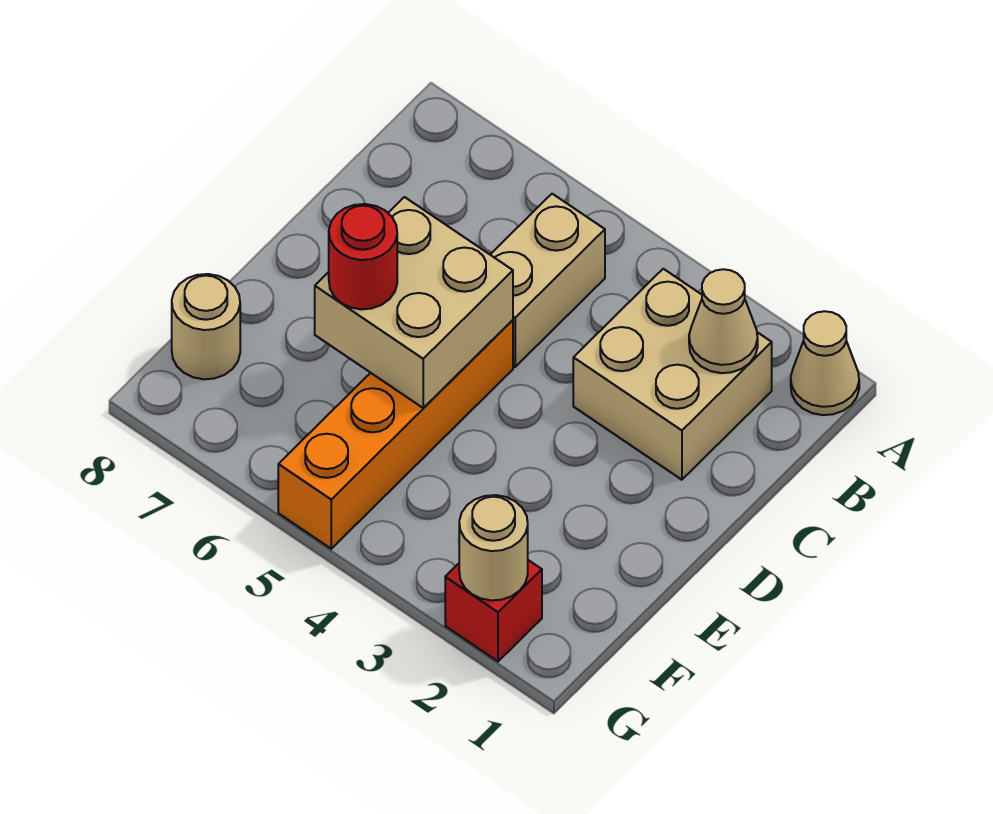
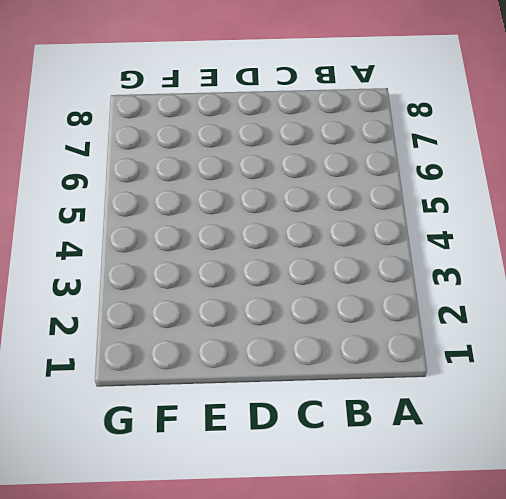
none -> tan cone A1 level 1
none -> tan brick B2:C3 level 1

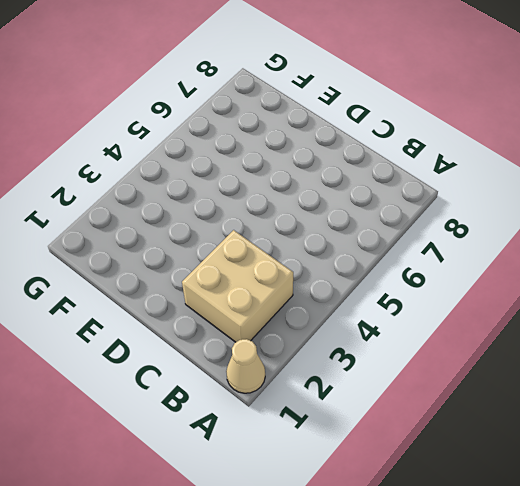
none -> tan brick B5:C5 level 1
none -> orange brick D5:G5 level 1

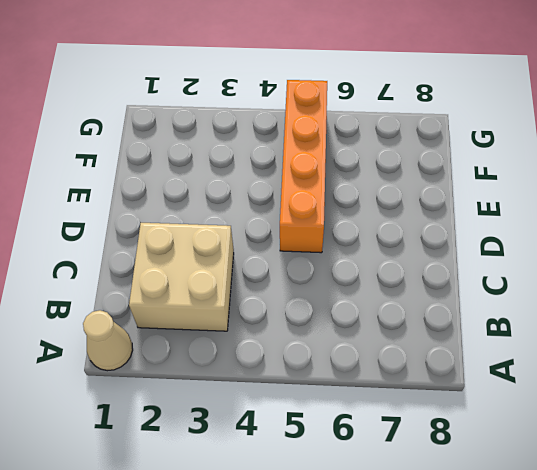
none -> tan brick B5:C5 level 1
none -> tan round brick F8 level 1

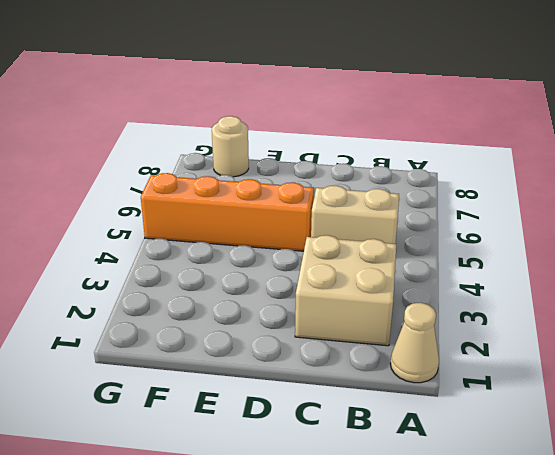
none -> red brick G2 level 1
none -> tan cone B2 level 2

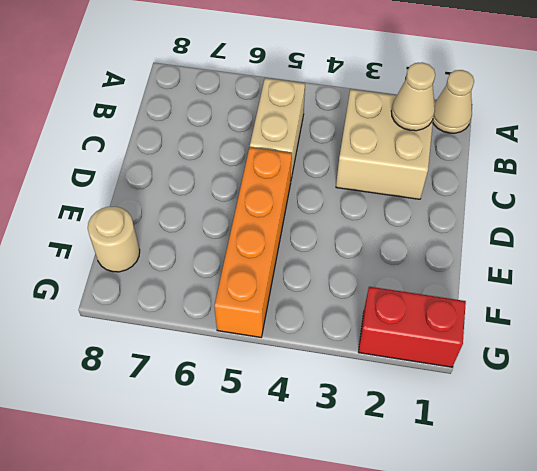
red brick G1:G2 level 1 -> red brick G2 level 1
none -> tan brick D5:E6 level 2
none -> tan round brick G2 level 2

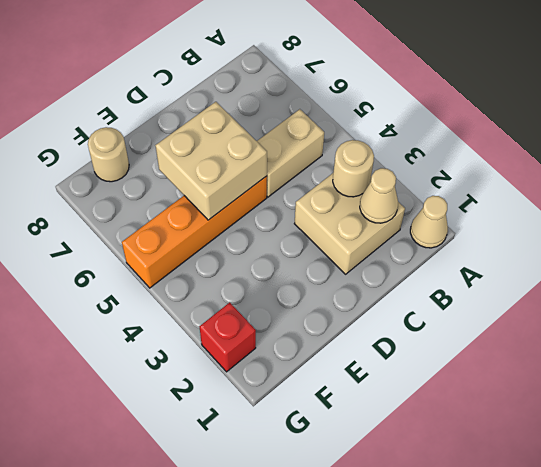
tan round brick B3 level 2 -> tan round brick G2 level 2
none -> red round brick E6 level 3

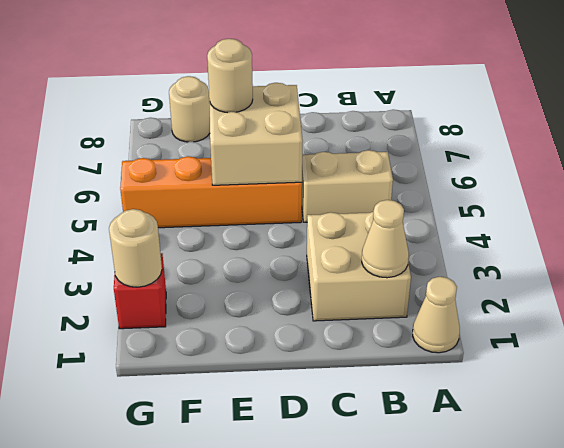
tan round brick E6 level 3 -> red round brick E6 level 3

